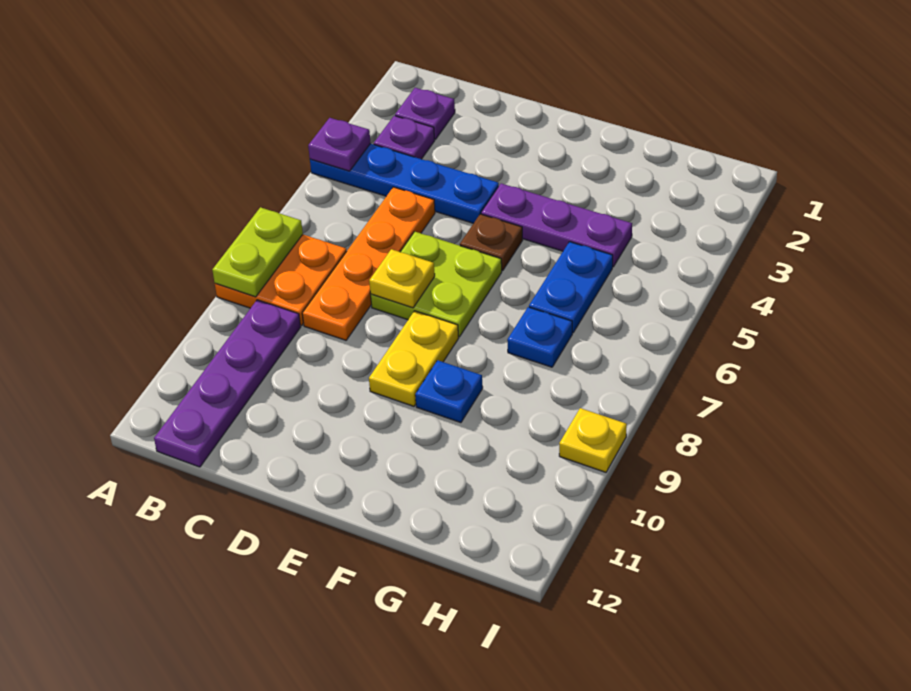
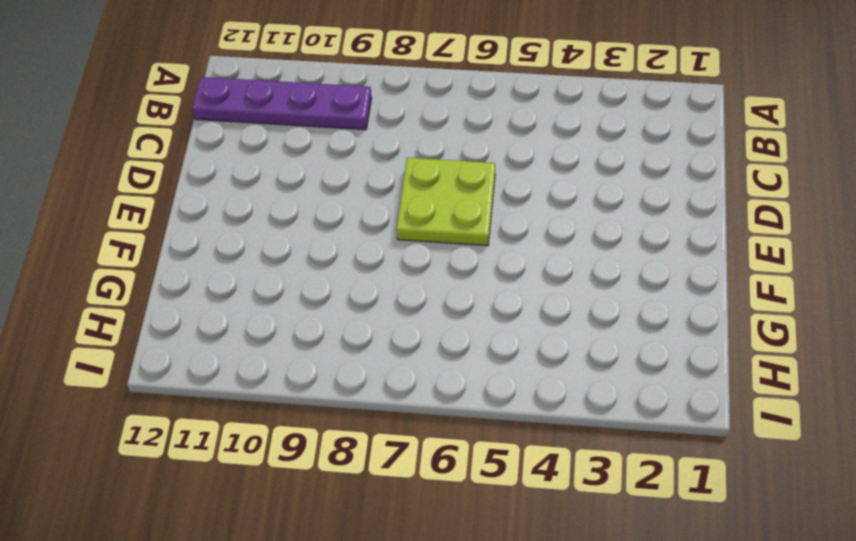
none -> blue plate A4:D4 level 1
none -> orange plate A7:B8 level 1
none -> purple plate B2 level 1

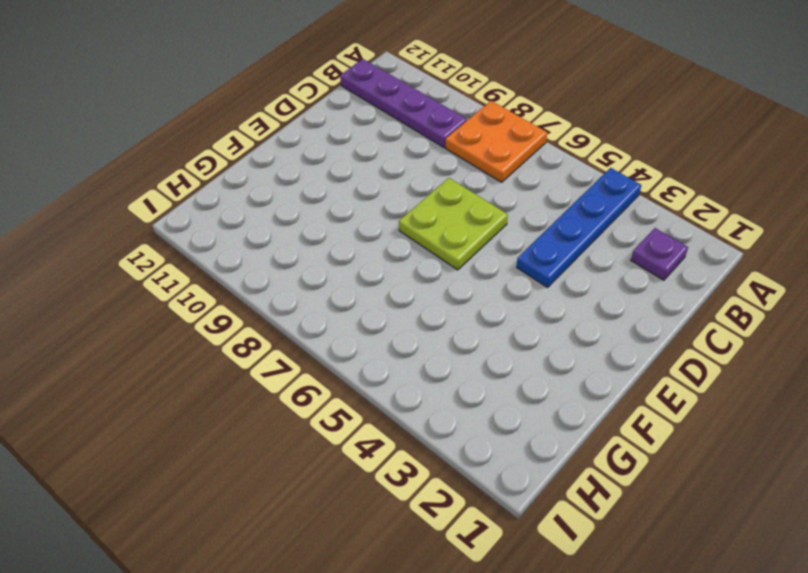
none -> purple plate B3 level 1
none -> orange plate C5:C8 level 1
none -> purple plate E4:G4 level 1

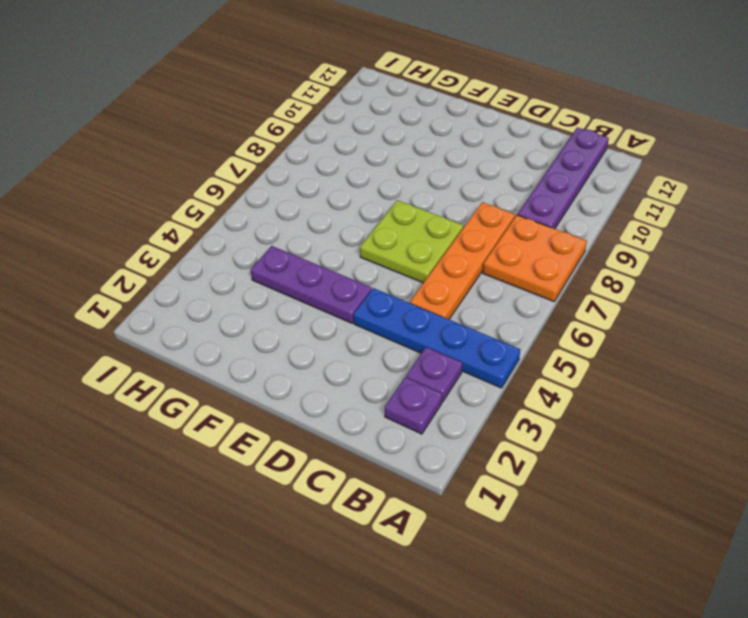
none -> brown plate E5 level 1
none -> yellow plate E8:E9 level 1
none -> blue plate F9 level 1

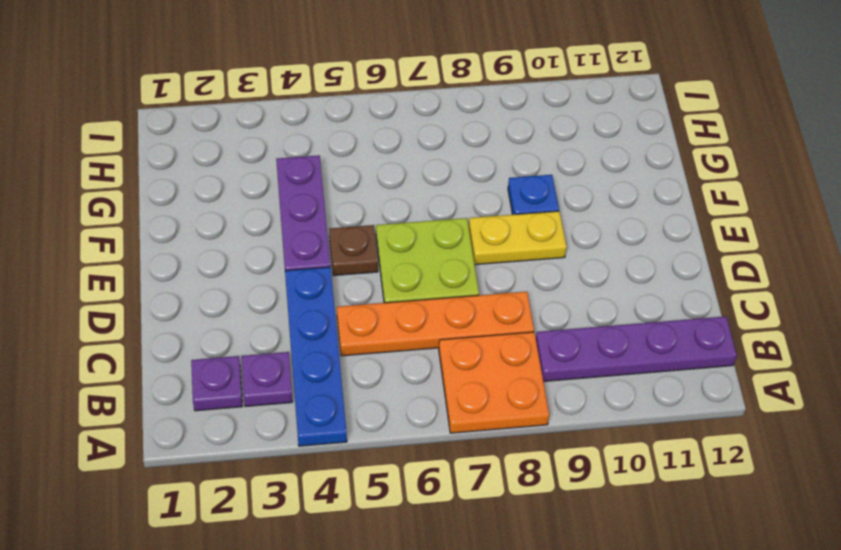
none -> blue plate G5:G6 level 1
none -> blue plate G7 level 1
none -> yellow plate I9 level 1

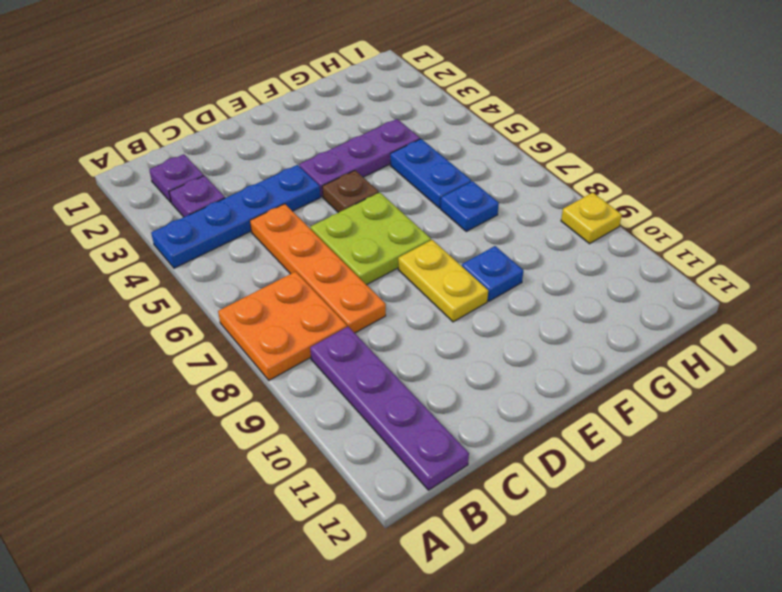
none -> purple plate A4 level 2
none -> lime plate A7:A8 level 2
none -> yellow plate D7 level 2

